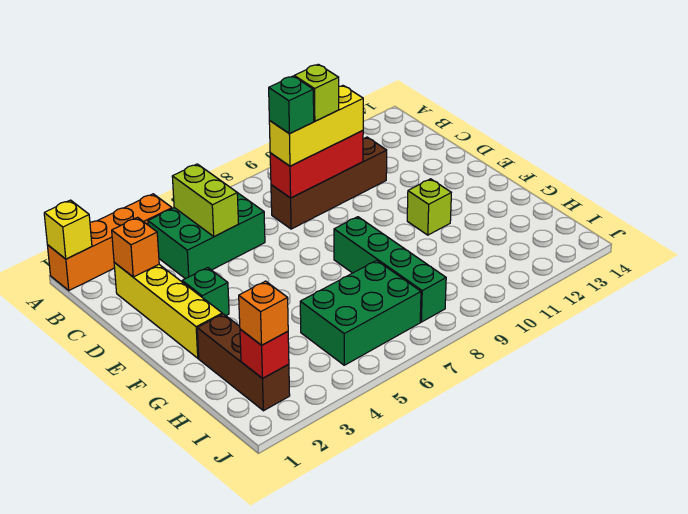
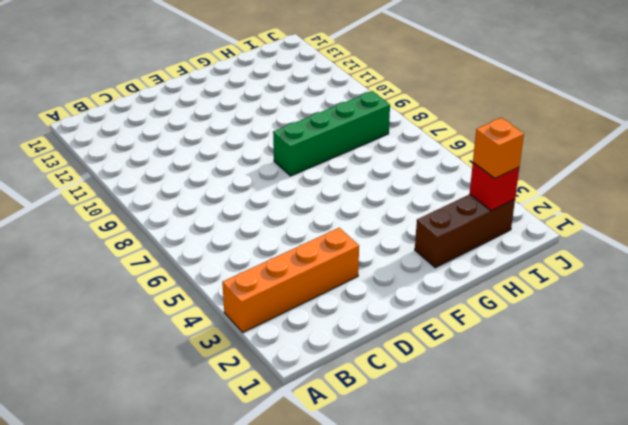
orange brick A3:D3 level 1 -> orange brick A1:A4 level 1
none -> green brick B4:C6 level 1
none -> yellow brick C2:F2 level 1
none -> brown brick C8:C11 level 1

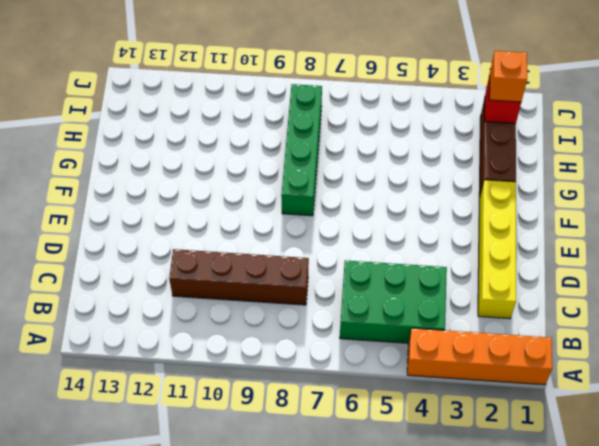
none -> green brick E3 level 1
none -> lime brick F11 level 1
none -> green brick H5:I7 level 1

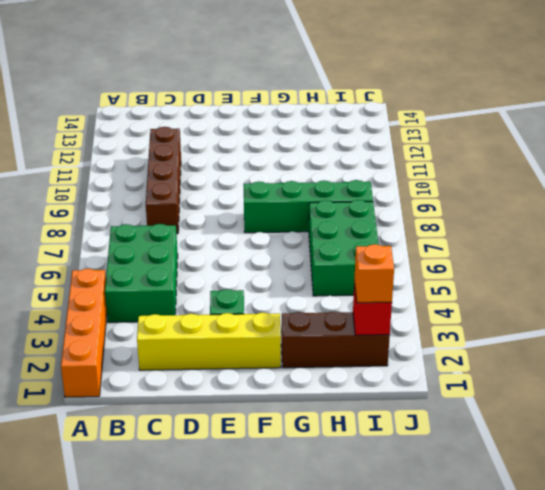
none -> lime brick F11 level 1
none -> yellow brick A1 level 2
none -> lime brick B5:C5 level 2

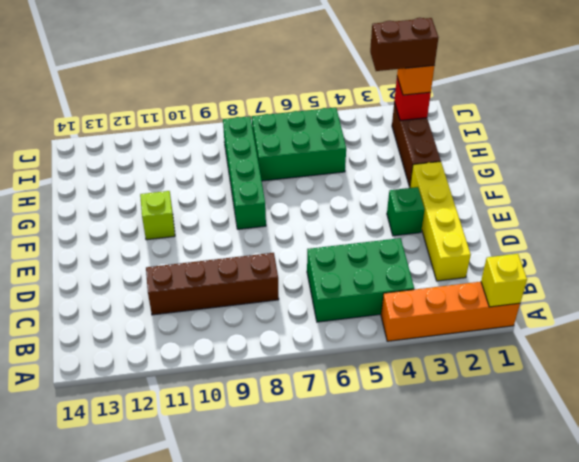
brown brick I2:I3 level 4 -> none
none -> lime brick B5:C5 level 2
none -> orange brick C2 level 2
none -> red brick C8:C10 level 2

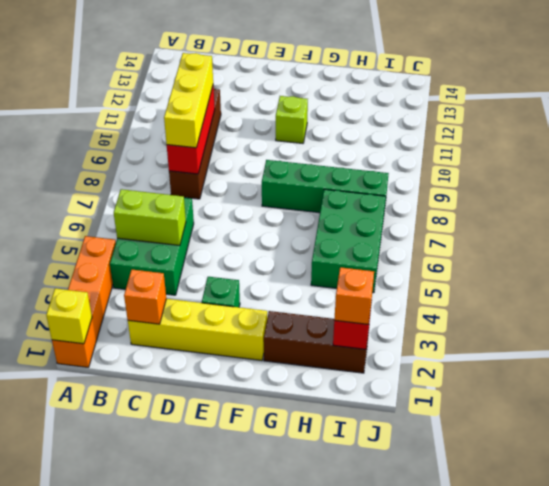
none -> green brick C8 level 4
none -> lime brick C9 level 4

